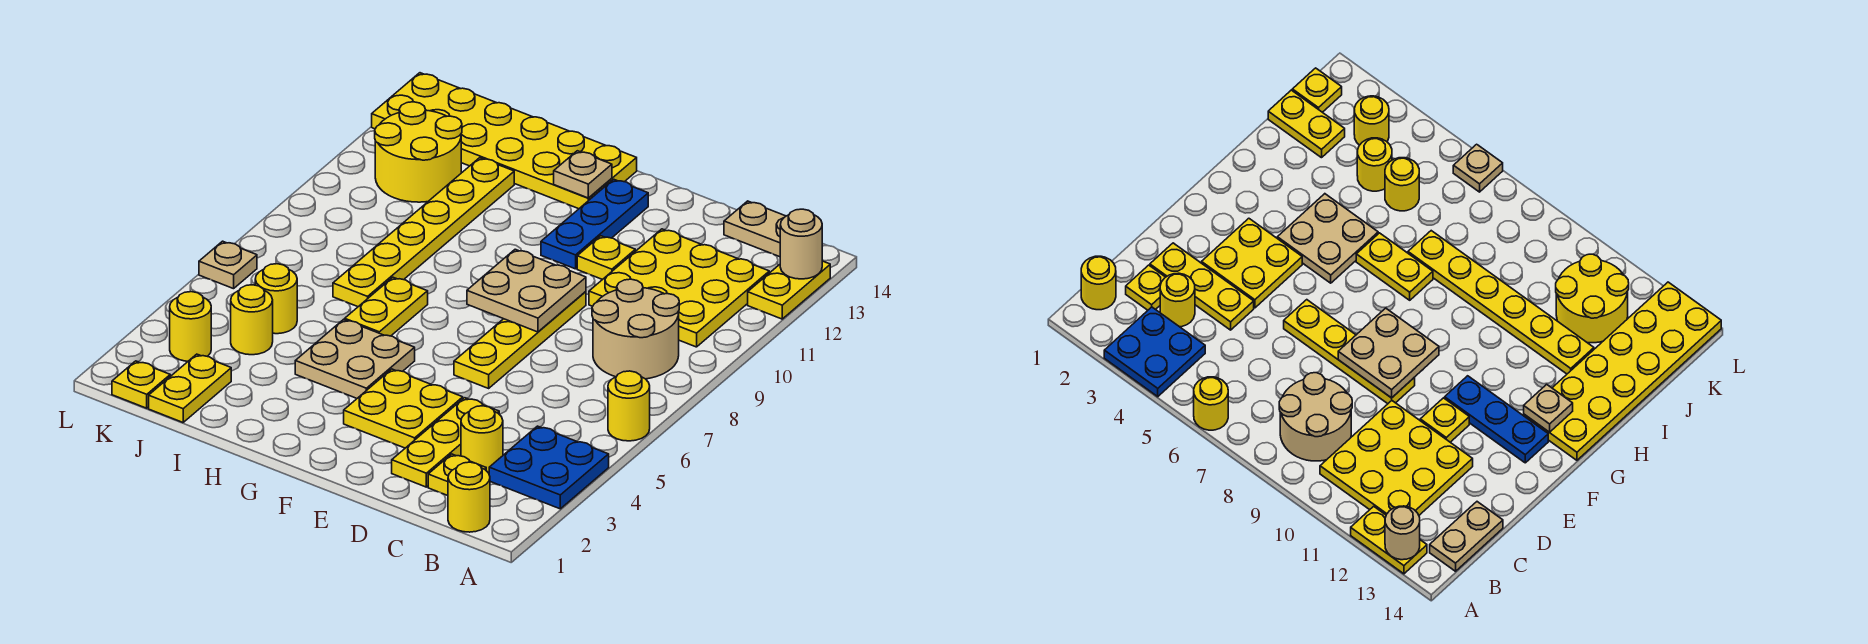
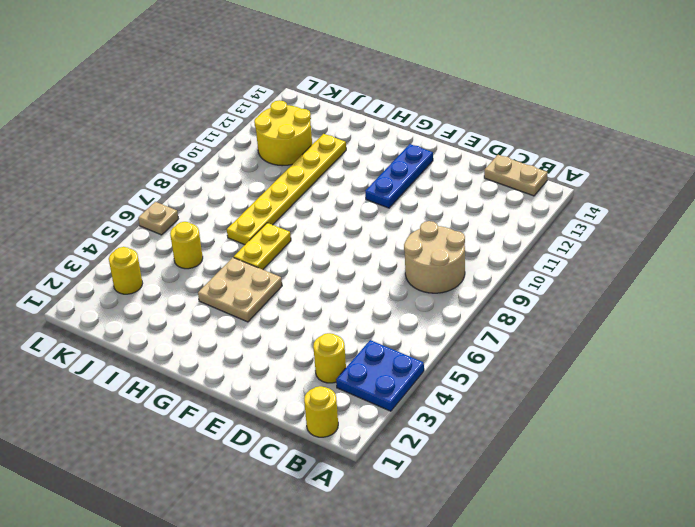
none -> yellow round brick A6 level 1
none -> yellow plate A12:A13 level 1
none -> yellow plate B10:D12 level 1

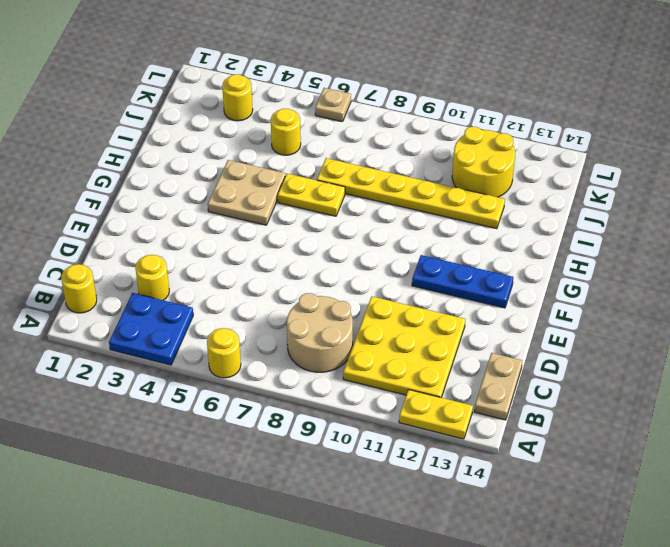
none -> yellow plate C2 level 1
none -> yellow plate D2:D4 level 1
none -> yellow plate E3:F4 level 1

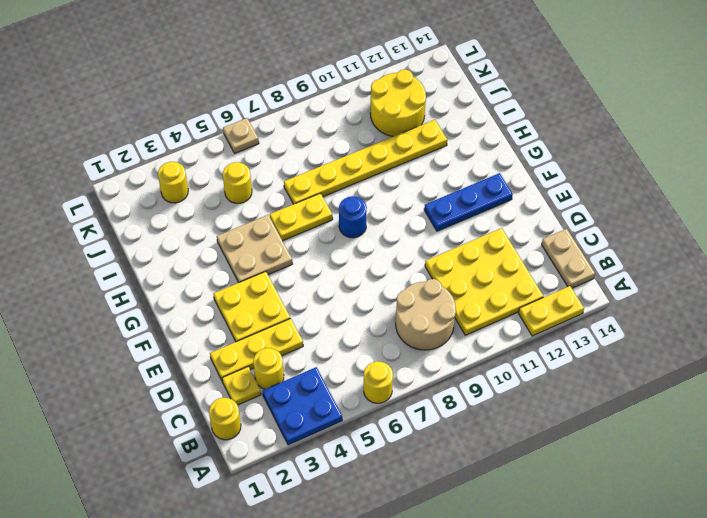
blue round brick G8 level 1 -> none
none -> yellow plate E6:E9 level 1
none -> yellow plate E11 level 1
none -> yellow plate G13:L14 level 1

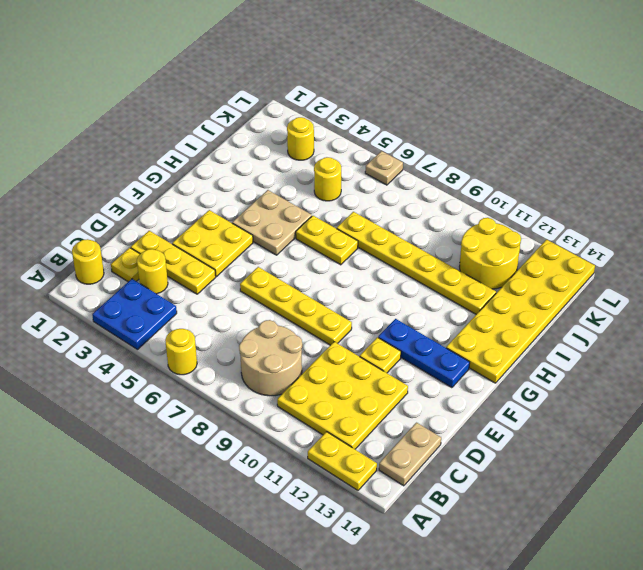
none -> yellow plate J1:J2 level 1
none -> yellow round brick J4 level 1
none -> yellow plate K1 level 1

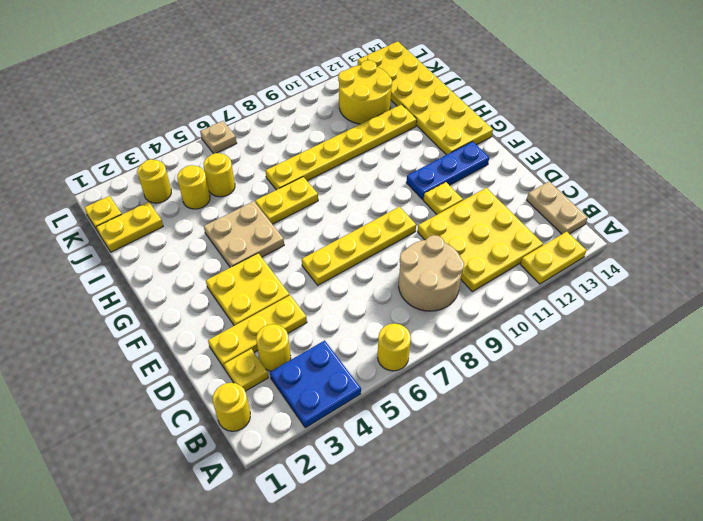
none -> tan round brick A13 level 2
none -> tan plate E8:F9 level 2
none -> tan plate G13 level 2

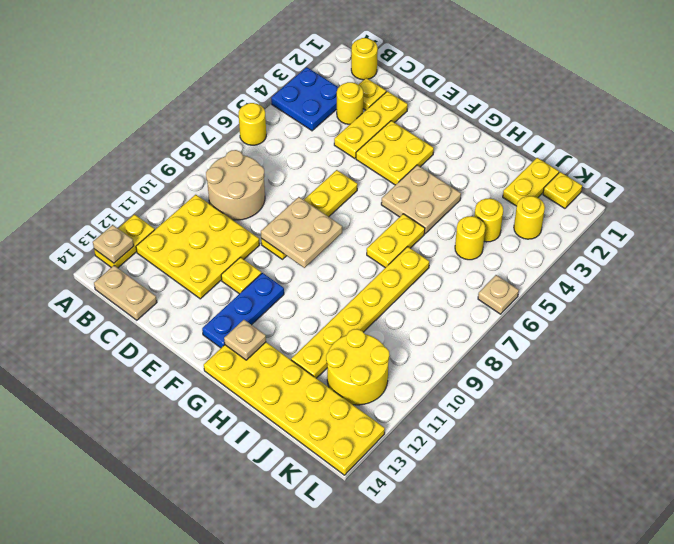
tan plate A13 level 2 -> tan round brick A13 level 2

